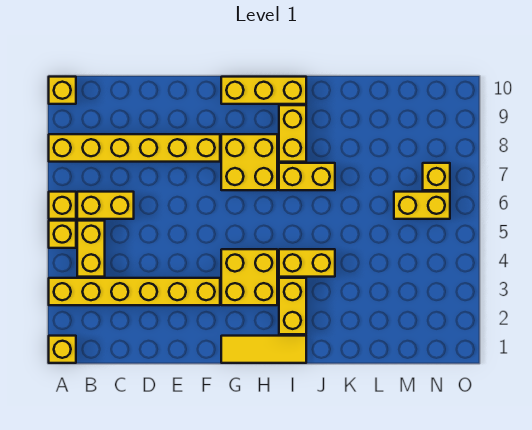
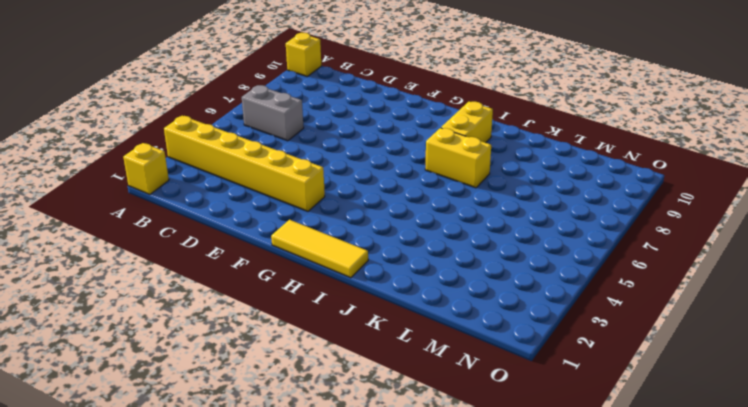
grey brick B6:C6 level 1 -> yellow brick B6:C6 level 1
none -> yellow brick A5 level 1
none -> yellow brick A6 level 1
none -> yellow brick A8:F8 level 1

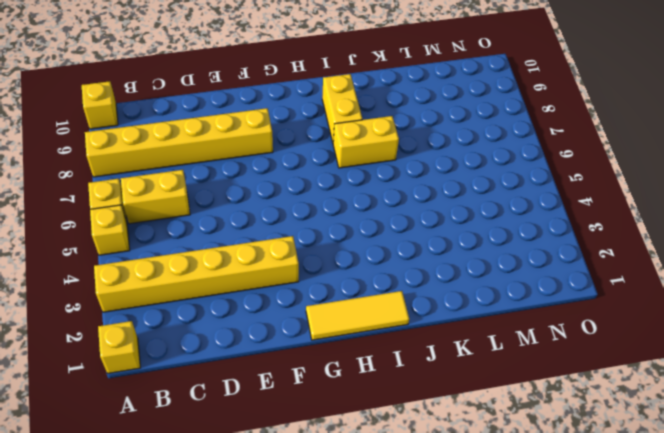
none -> yellow brick B4:B5 level 1
none -> yellow brick G3:H4 level 1
none -> yellow brick G7:H8 level 1

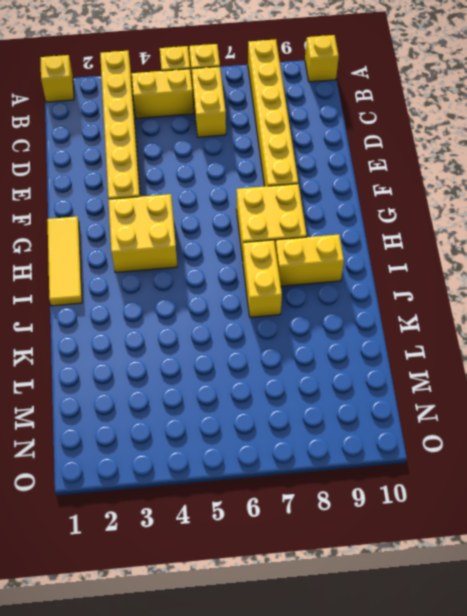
none -> yellow brick G10:I10 level 1
none -> yellow brick I2:I3 level 1
none -> yellow brick I4:J4 level 1

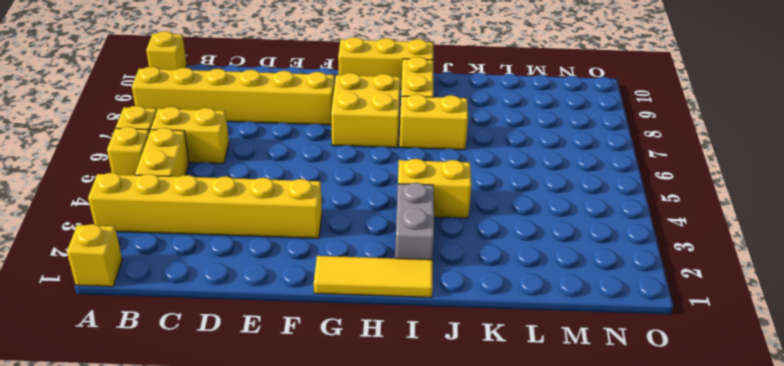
grey brick I2:I3 level 1 -> yellow brick I2:I3 level 1
none -> yellow brick G3:H4 level 1
none -> yellow brick M6:N6 level 1
none -> yellow brick N7 level 1

